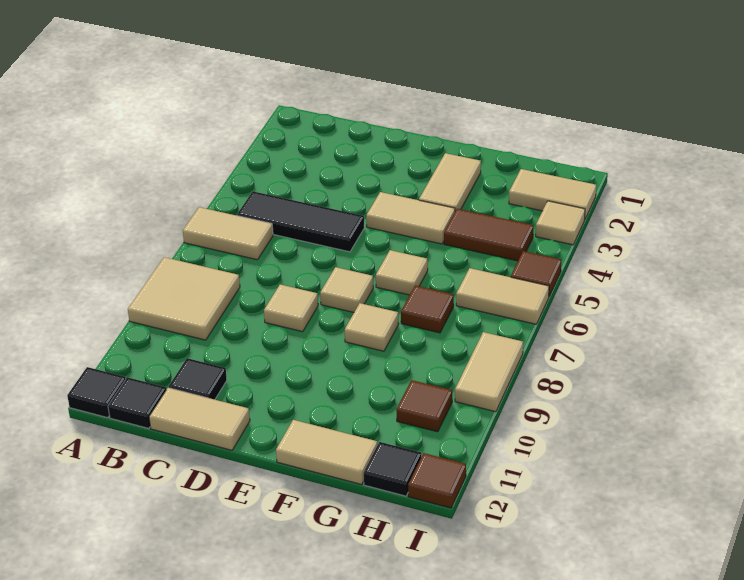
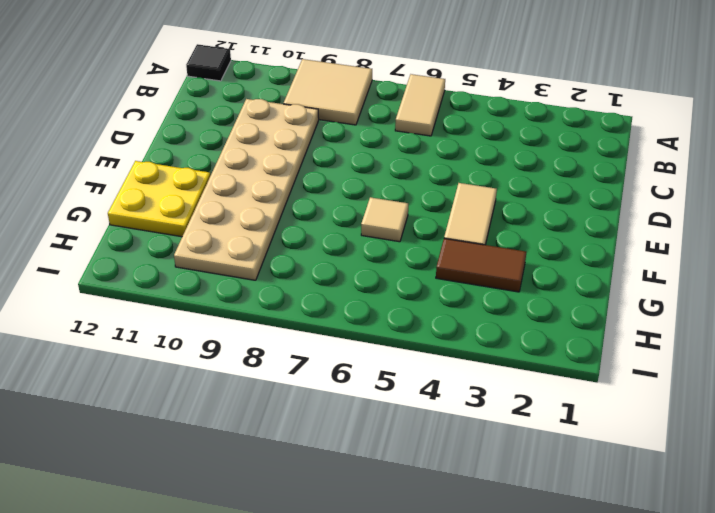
tan plate C9:H10 level 1 -> brown tile H10 level 1
yellow plate F11:G12 level 1 -> tan tile F12:G12 level 1
brown tile G3:G4 level 1 -> brown tile G4:H4 level 1
none -> black tile B5:D5 level 1
none -> black tile B12 level 1
none -> black tile C11 level 1

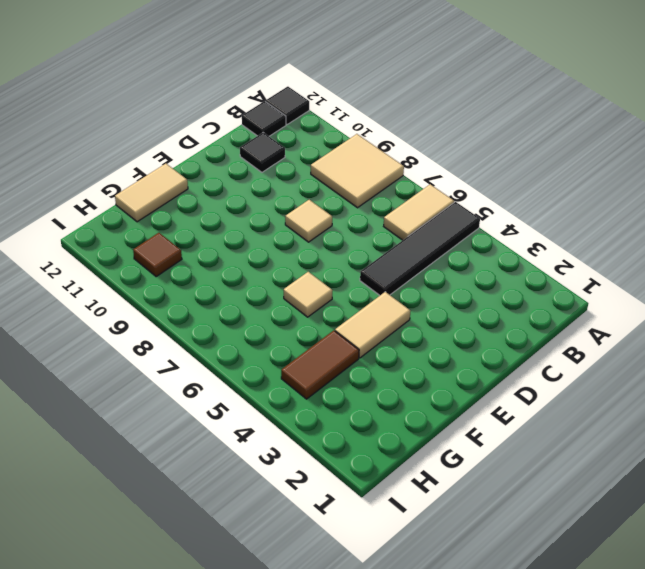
black tile A5:D5 level 1 -> black tile B5:D5 level 1
none -> tan tile C12:D12 level 1
none -> tan tile E7 level 1
none -> tan tile F2:F3 level 1

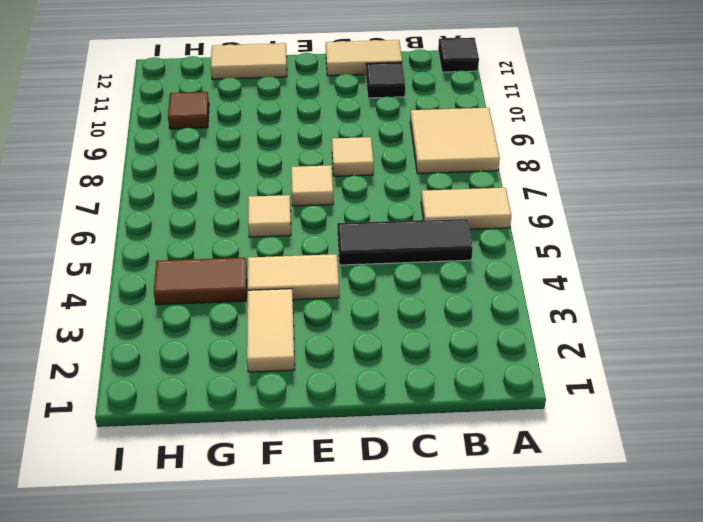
none -> black tile B12 level 1
none -> tan tile F8 level 1
none -> brown tile G7 level 1

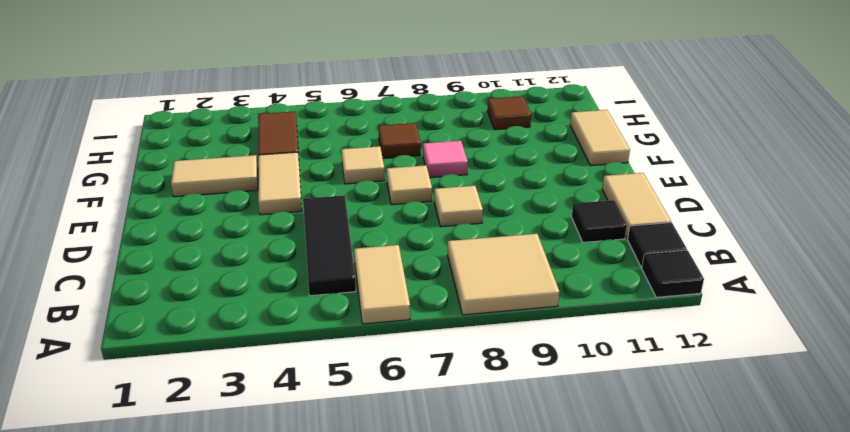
pink tile F8 level 1 -> tan tile F8 level 1
none -> tan tile H2:I2 level 1
none -> tan tile H6:I6 level 1
none -> black tile H12 level 1

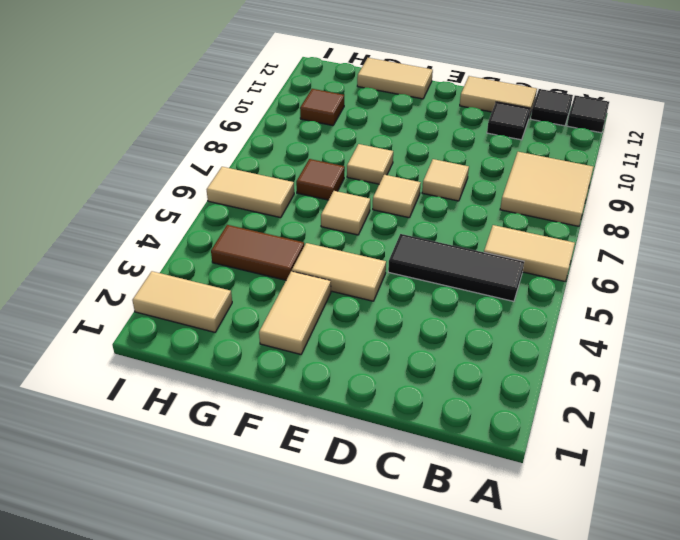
none -> black tile H12 level 1
none -> tan tile I3 level 1
none -> brown tile I5 level 1

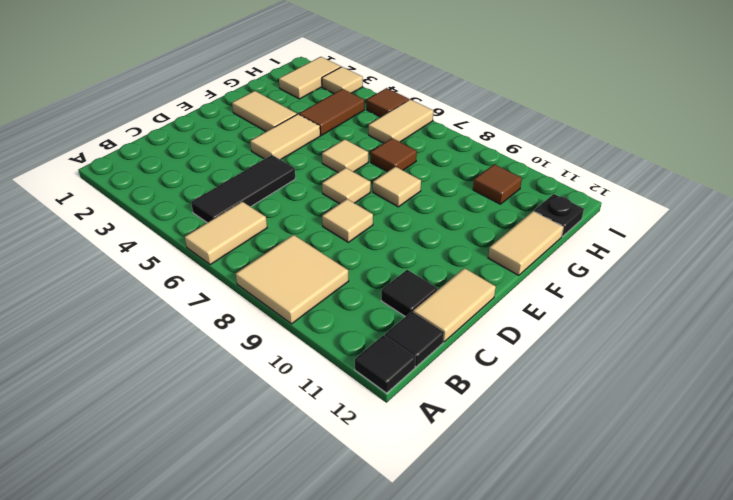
black plate H12 level 1 -> black tile H12 level 1
none -> tan tile I8:I9 level 1
none -> brown tile I12 level 1

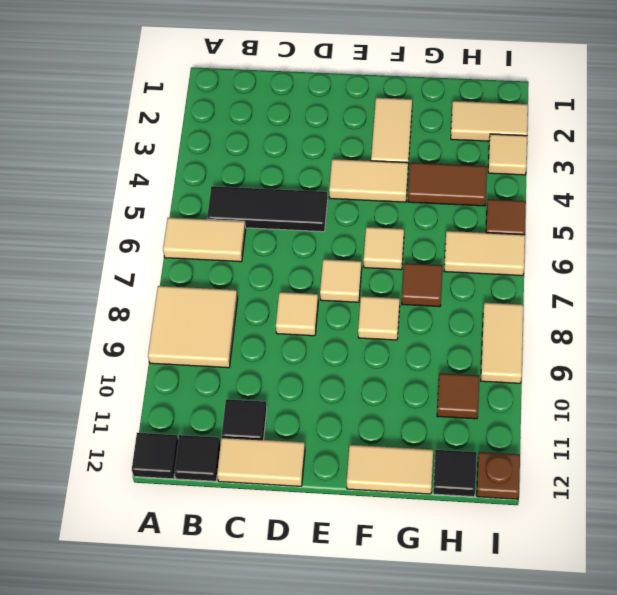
brown plate I12 level 1 -> brown tile I12 level 1

